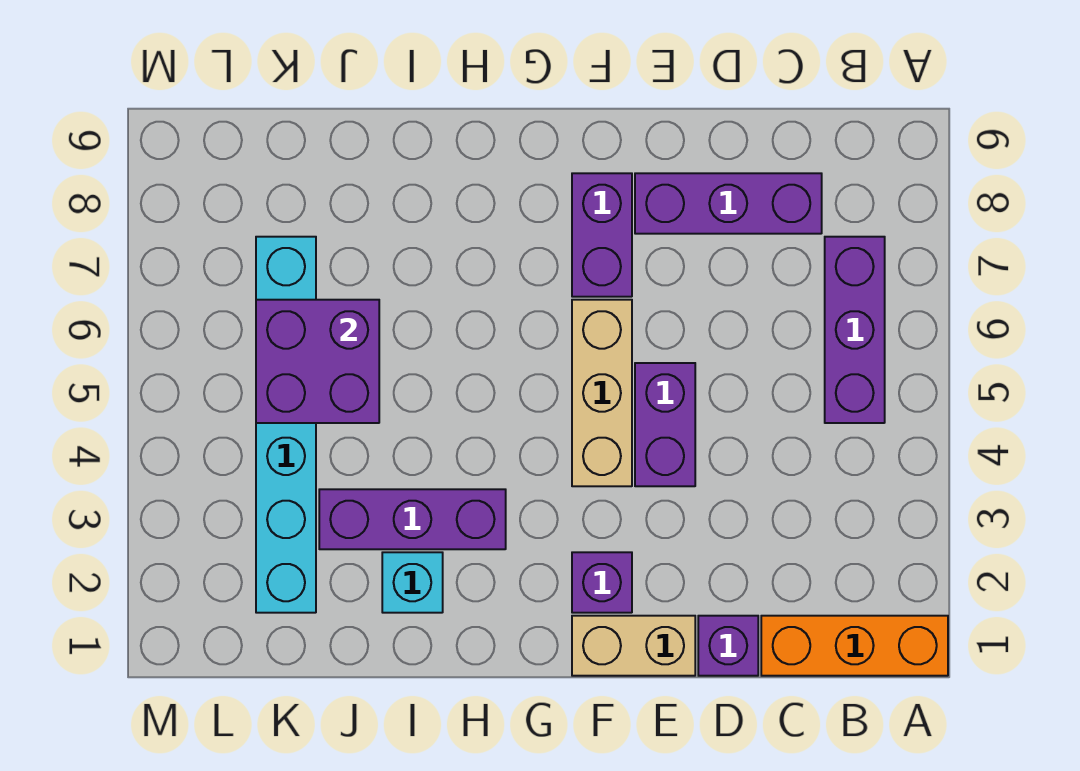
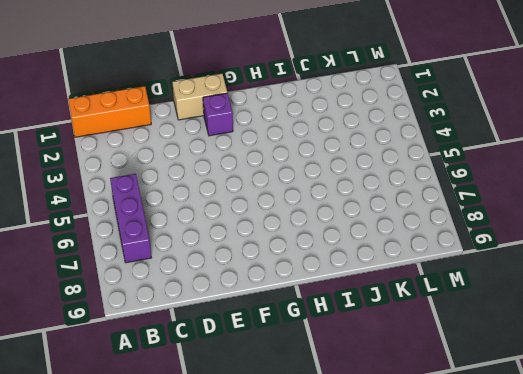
none -> purple brick C8:E8 level 1
none -> purple brick D1 level 1
none -> purple brick E4:E5 level 1

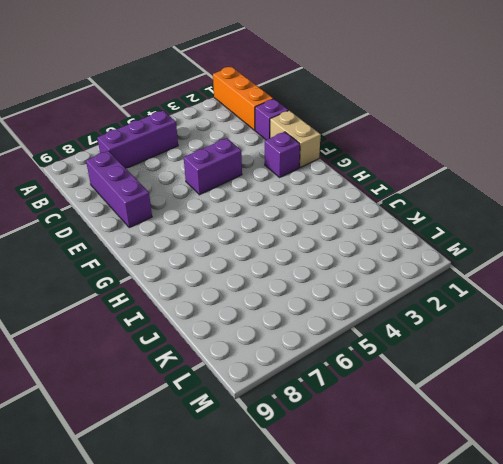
none -> tan brick F4:F6 level 1
none -> purple brick F7:F8 level 1
none -> purple brick H3:J3 level 1

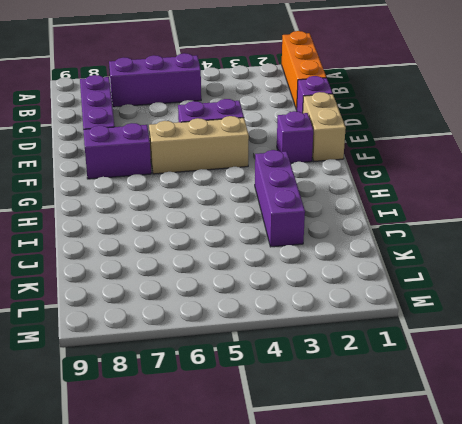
none -> cyan brick I2 level 1
none -> cyan brick K2:K7 level 1
none -> purple brick J5:K6 level 2

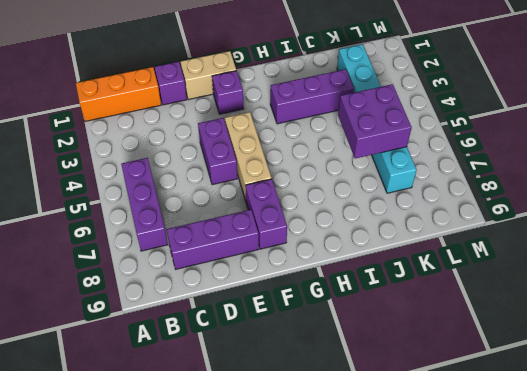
none -> cyan brick I2 level 1

